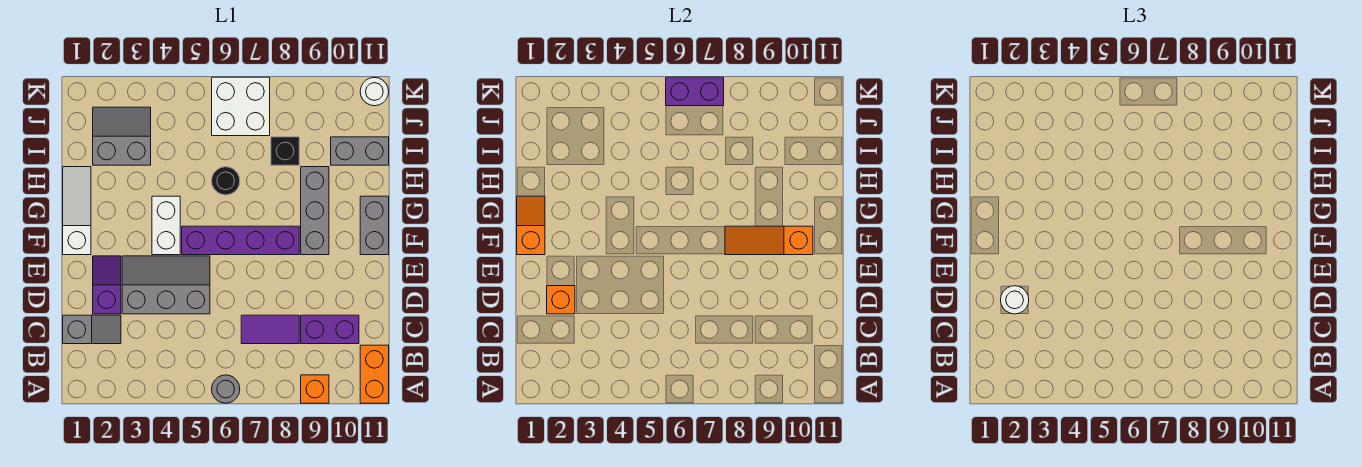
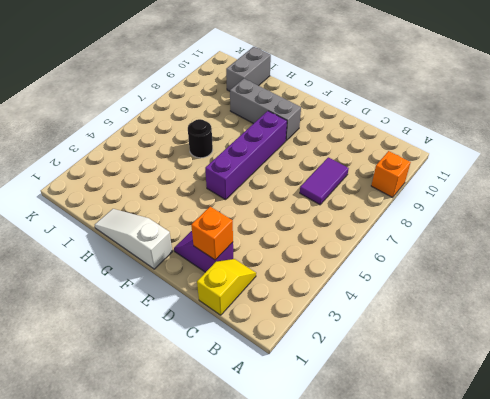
yellow slope C1:C2 level 1 top 1 -> grey slope C1:C2 level 1 top 1
none -> grey round brick A6 level 1
none -> orange brick A11:B11 level 1
none -> purple brick C9:C10 level 1

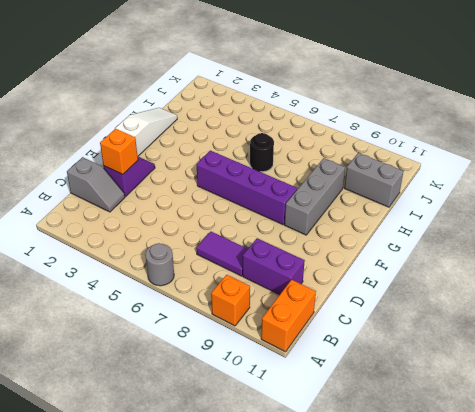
none -> grey slope D3:E5 level 1 top D
none -> white brick F4:G4 level 1
none -> grey brick F11:G11 level 1

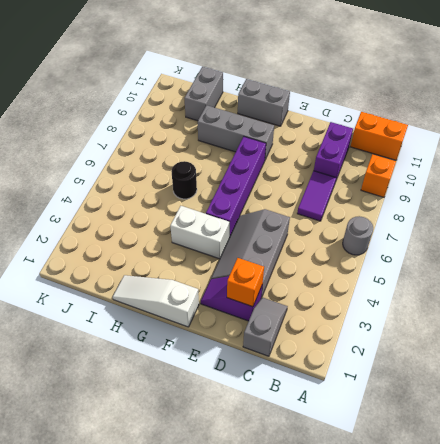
none -> grey slope I2:J3 level 1 top I
none -> black brick I8 level 1
none -> white brick J6:K7 level 1

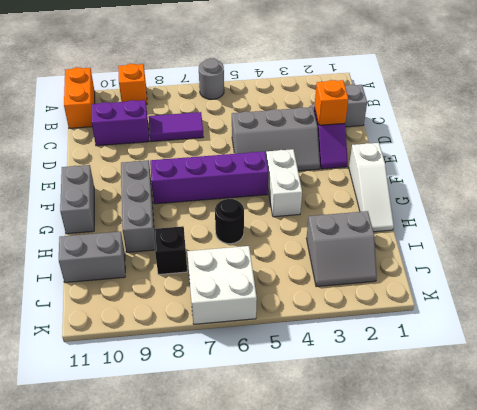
none -> white round brick K11 level 1
none -> orange slope F1:G1 level 2 top F
none -> orange slope F8:F10 level 2 top 10

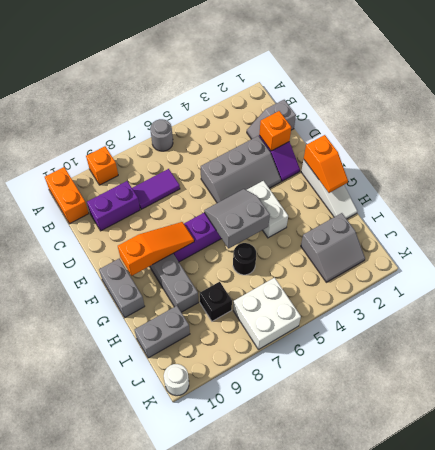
grey slope F5:G6 level 2 top G -> none
none -> purple brick K6:K7 level 2
none -> white round brick D2 level 3

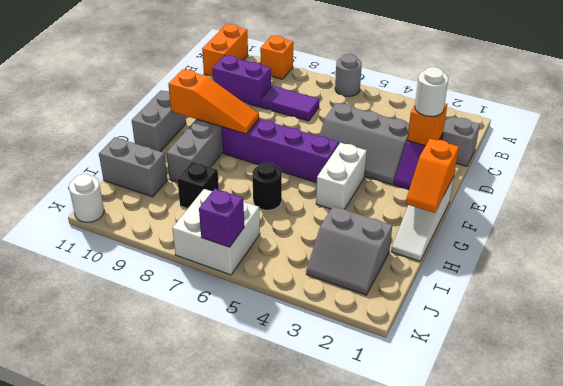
purple brick K6 level 2 -> purple brick K6:K7 level 2

